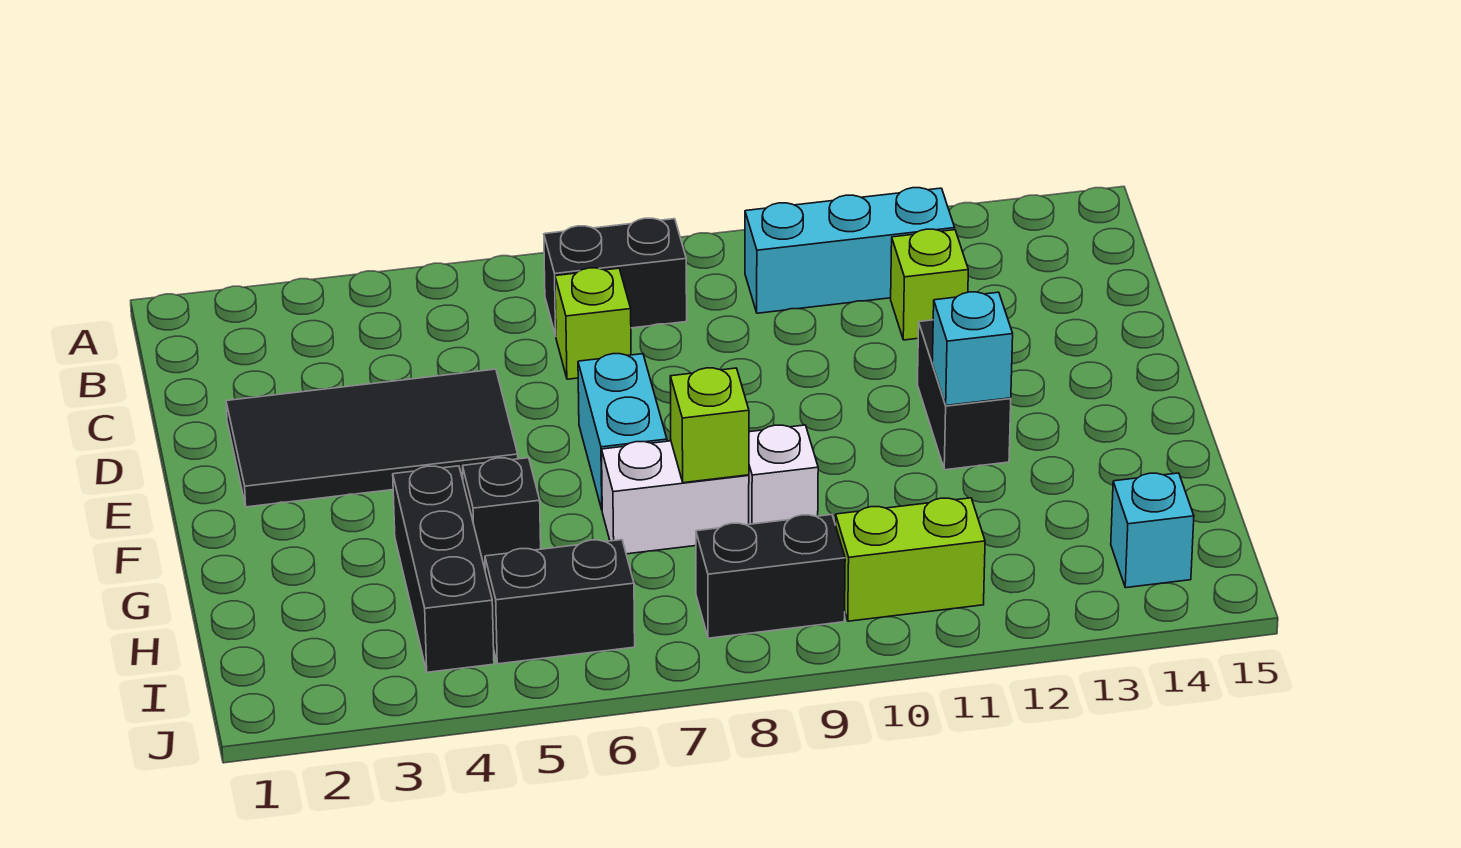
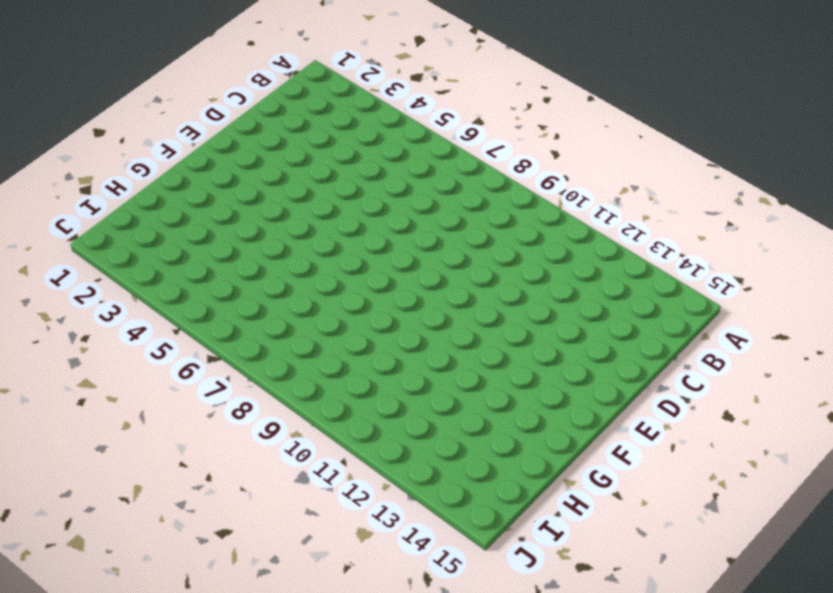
none -> black brick B7:B8 level 1
none -> cyan brick B10:B12 level 1
none -> lime brick C7 level 1

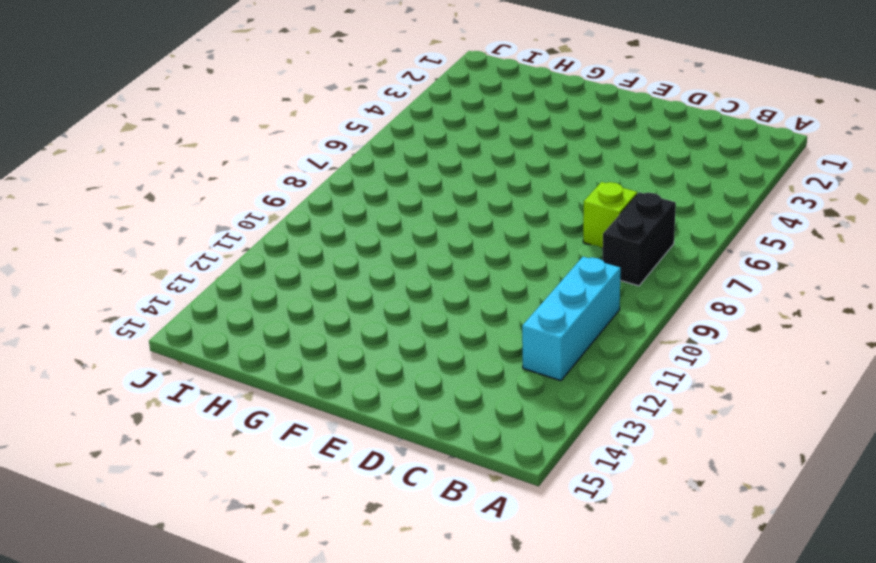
none -> lime brick C12 level 1
none -> black tile D2:E5 level 1
none -> cyan brick E7:F7 level 1

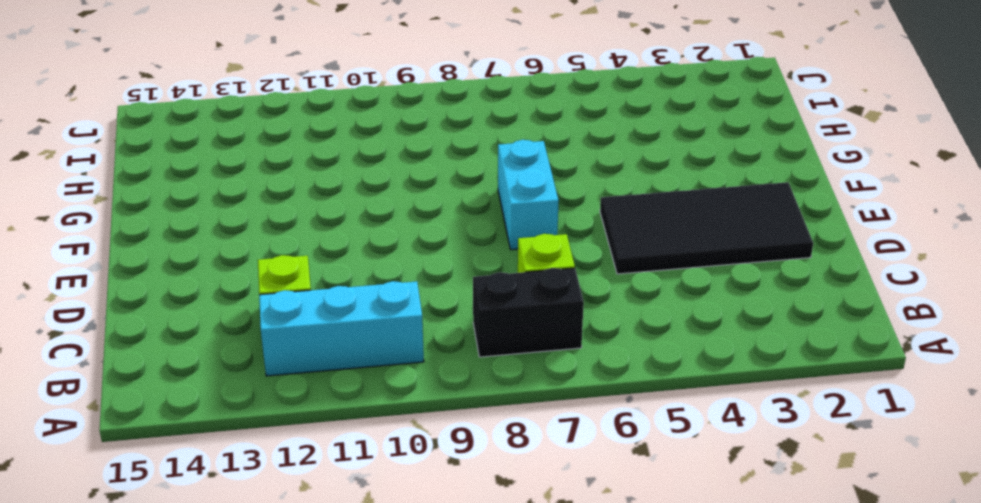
none -> black brick E12:F12 level 1
none -> black brick G4:I4 level 1
none -> black brick G5 level 1

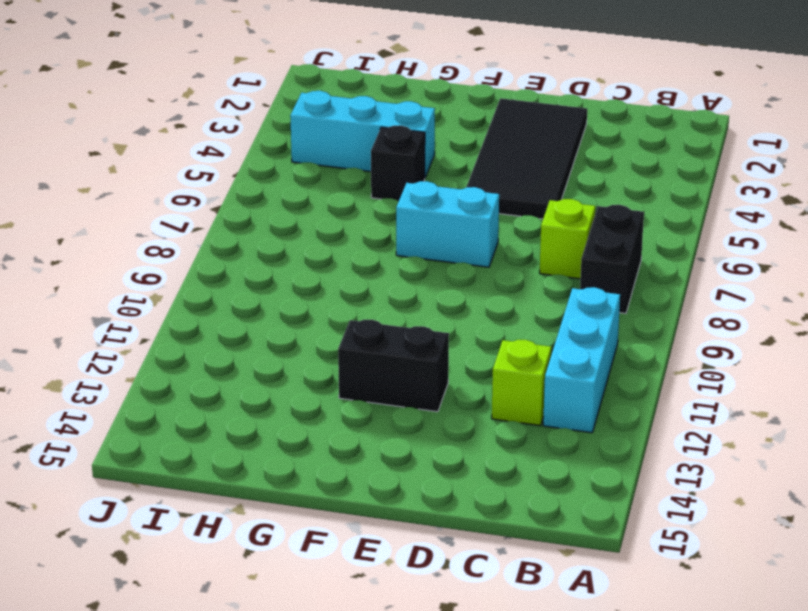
cyan brick G4:I4 level 1 -> black brick G4:I4 level 1
none -> white brick G7:G8 level 1
none -> white brick G9 level 1
none -> black brick I5:I6 level 1

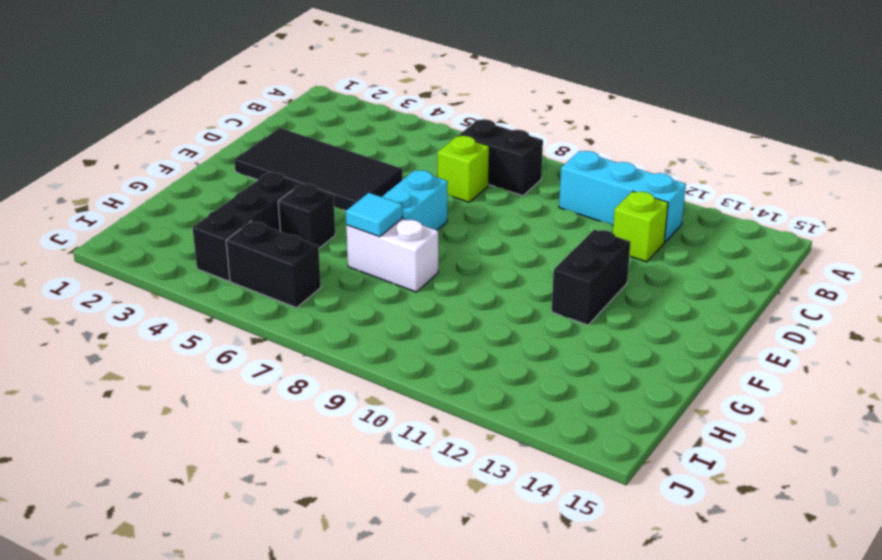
cyan tile G7 level 2 -> none
none -> white brick G9 level 1
none -> black brick I8:I9 level 1
none -> lime brick I10:I11 level 1

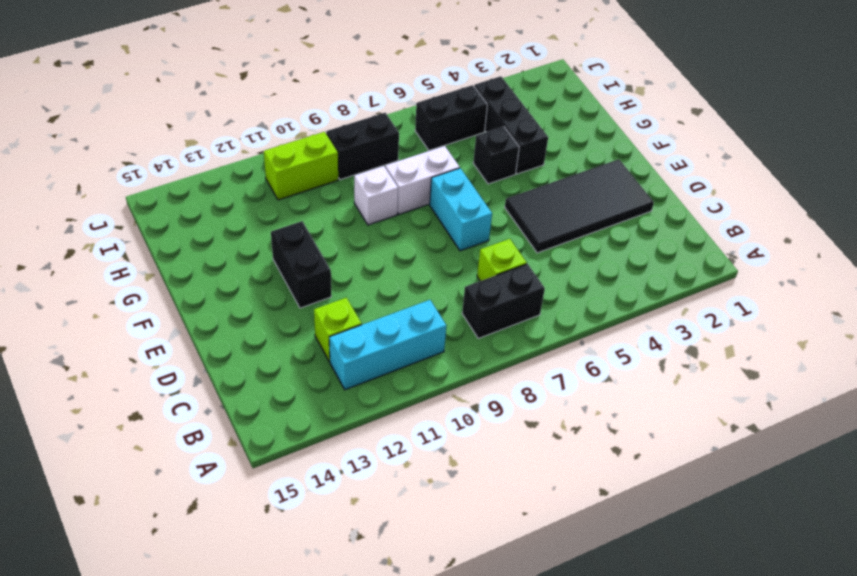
none -> cyan brick I14 level 1
none -> cyan brick F12 level 2
none -> lime brick G8 level 2

